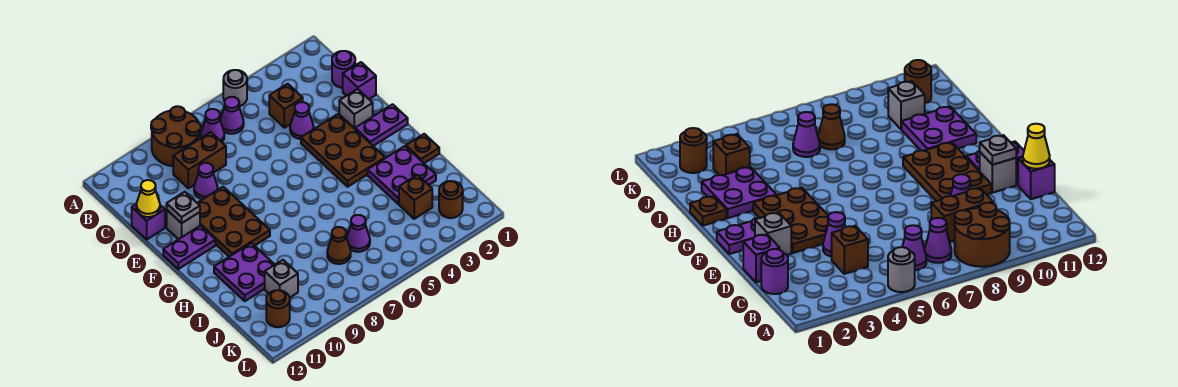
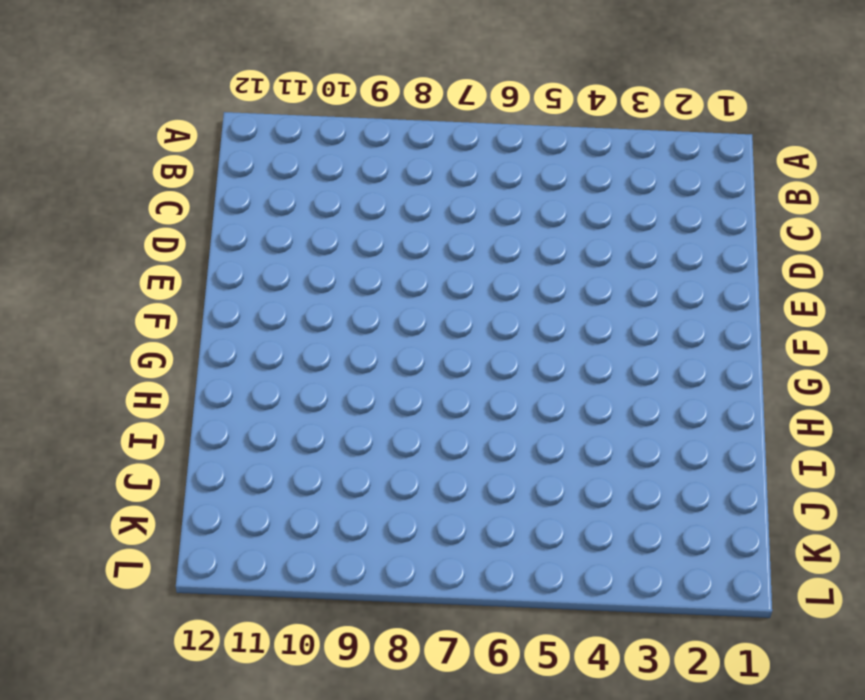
none -> grey round brick A5 level 1
none -> brown round brick A8:B9 level 1
none -> purple cone B6 level 1

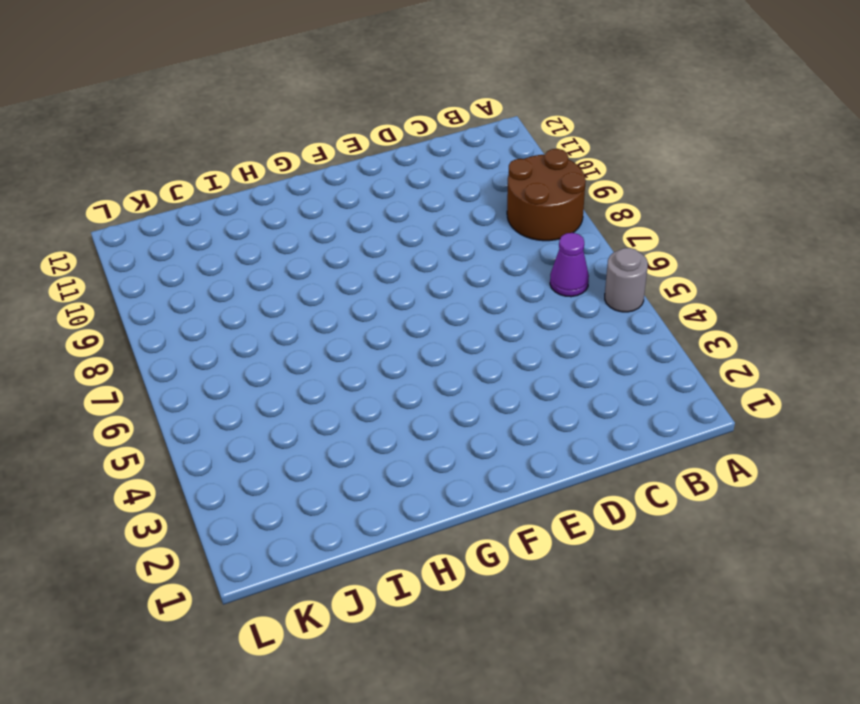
none -> purple cone B7 level 1
none -> purple round brick C1 level 1
none -> brown brick C4 level 1

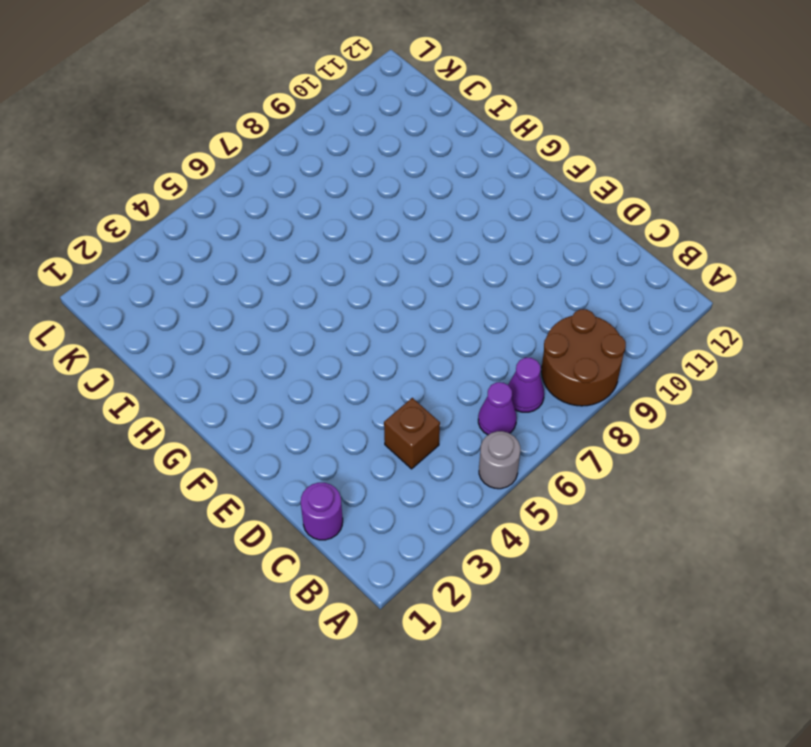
none -> brown brick C8:C9 level 1
none -> purple brick D1 level 1
none -> purple cone D4 level 1

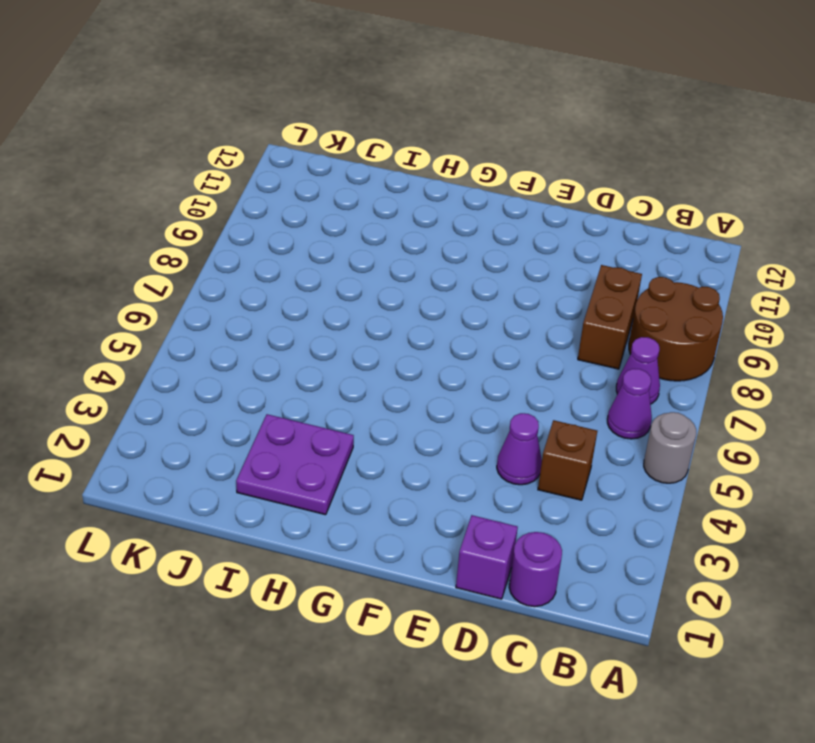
none -> purple cone D9 level 1
none -> purple brick D12 level 1
none -> grey brick E2 level 1

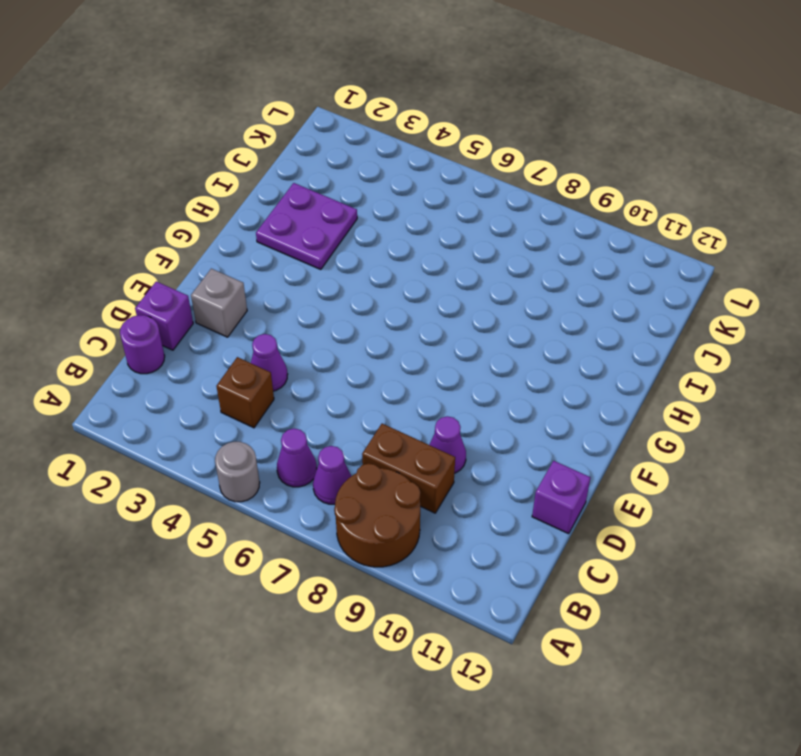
none -> brown plate E3:G4 level 1
none -> brown plate E9:G10 level 1
none -> grey brick E11 level 1

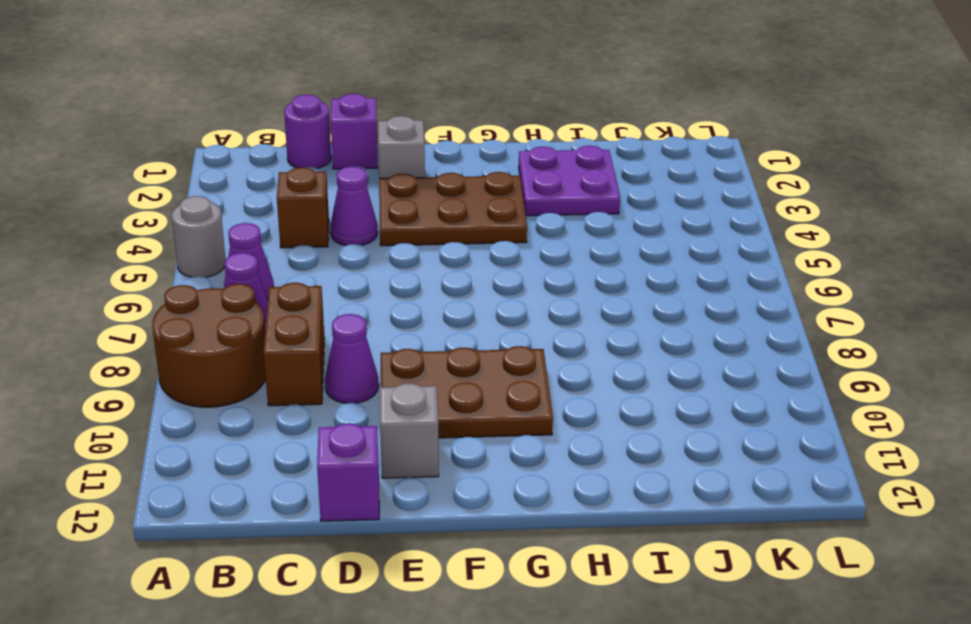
none -> purple plate F1:F2 level 1
none -> purple plate F11:F12 level 1
none -> brown plate H1 level 1

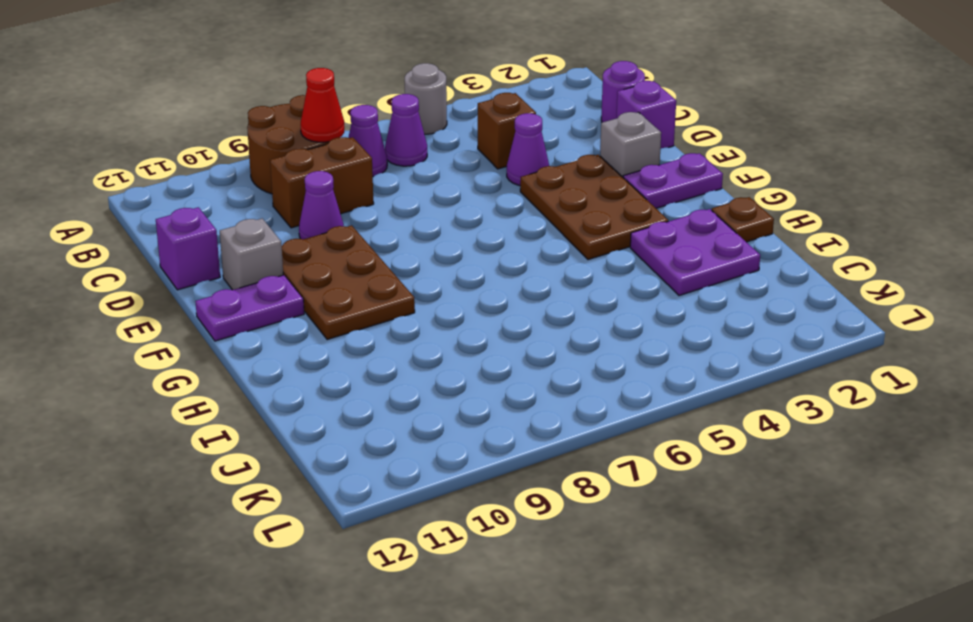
red cone B8 level 2 -> none
none -> purple plate H10:I11 level 1
none -> brown brick J3 level 1
none -> purple cone J6 level 1

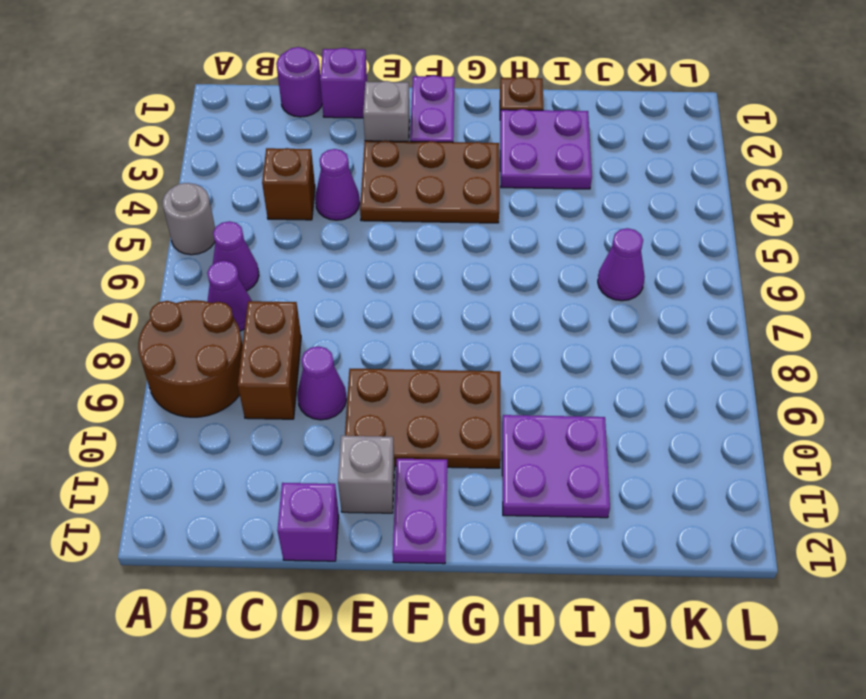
none -> brown brick J3 level 1
none -> brown cone J7 level 1
none -> grey brick J10 level 1

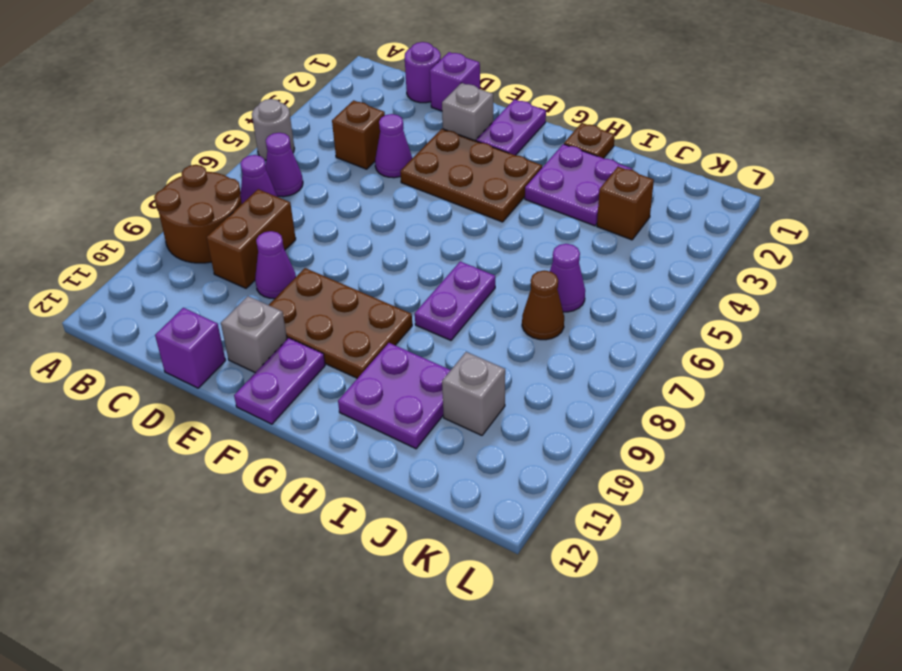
purple plate H7:H8 level 1 -> none
none -> brown round brick K2 level 1
none -> brown round brick K11 level 1
none -> yellow cone D12 level 2

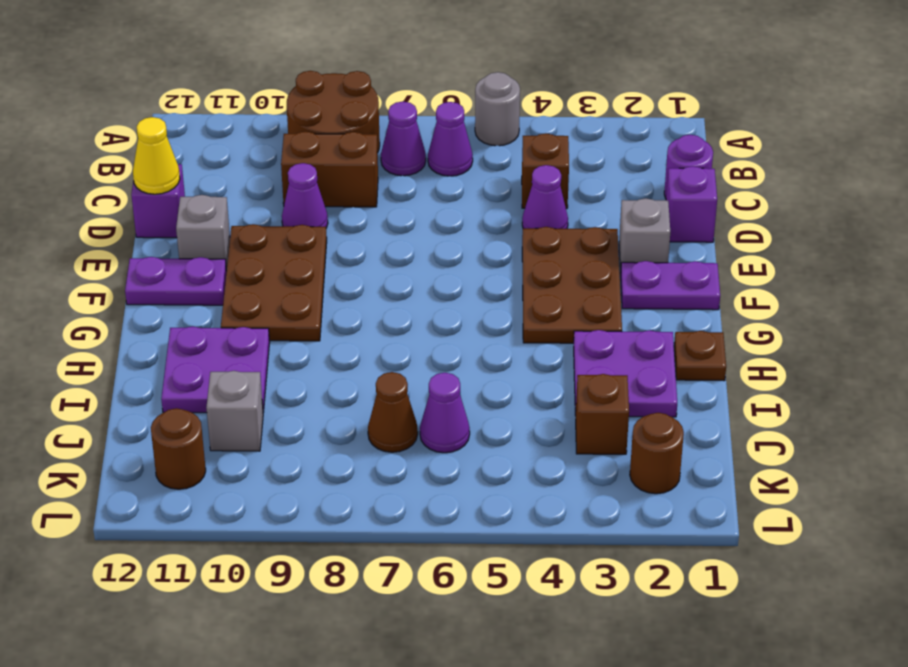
none -> grey plate E11 level 2

